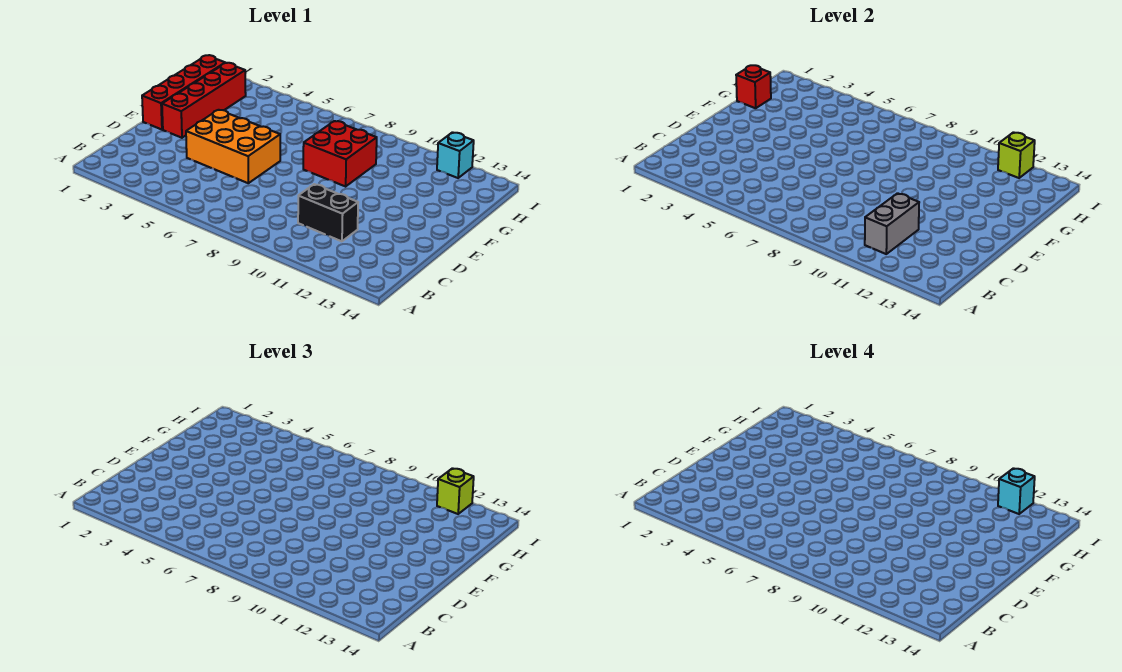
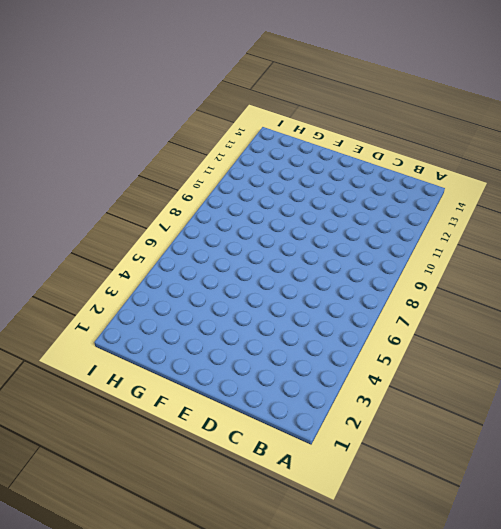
none -> black brick C10:C11 level 1
none -> orange brick D4:E6 level 1

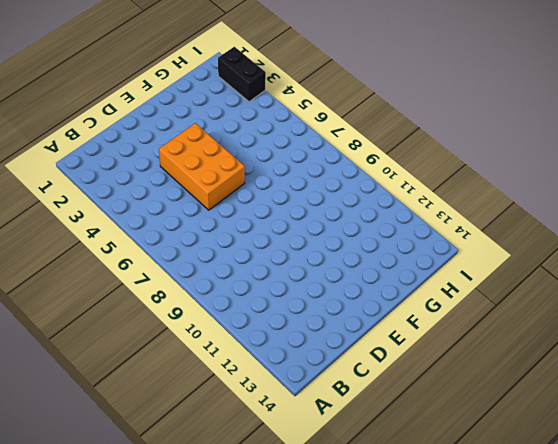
black brick I2:I3 level 1 -> black brick C10:C11 level 1
none -> red brick E1:H1 level 1
none -> red brick E2:H2 level 1

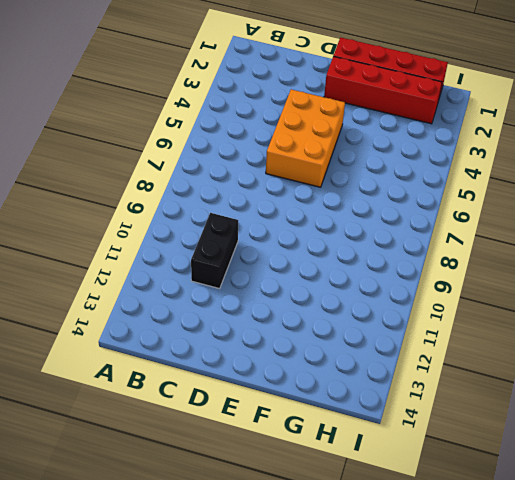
none -> red brick F8:G9 level 1
none -> cyan brick I12 level 1

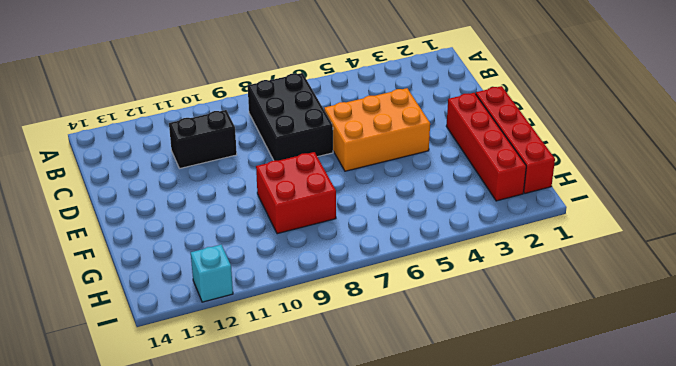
black brick B7:D8 level 1 -> none
none -> grey brick B11:C11 level 2
none -> red brick G1 level 2

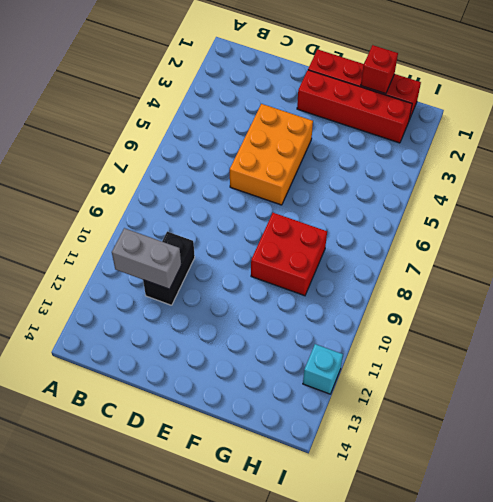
none -> lime brick I12 level 2
none -> lime brick I12 level 3

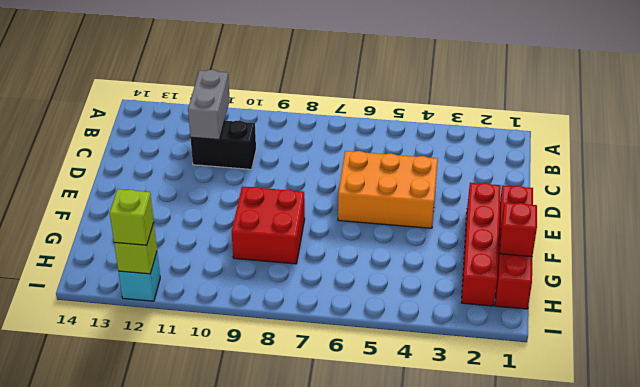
none -> cyan brick I12 level 4

